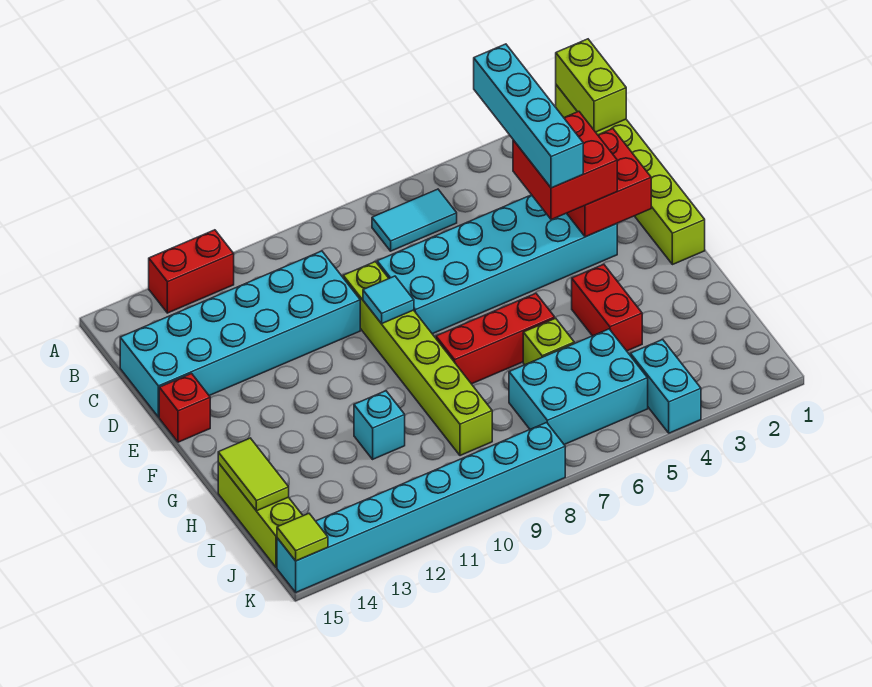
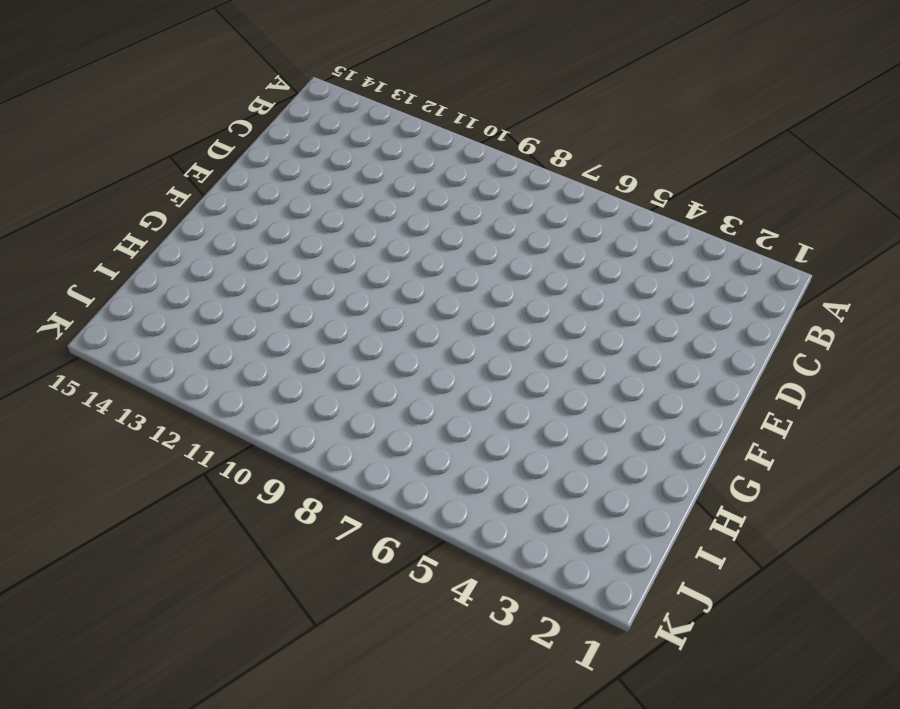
none -> lime brick A1:F1 level 1
none -> red brick A12:A13 level 1
none -> cyan tile B6:B7 level 1

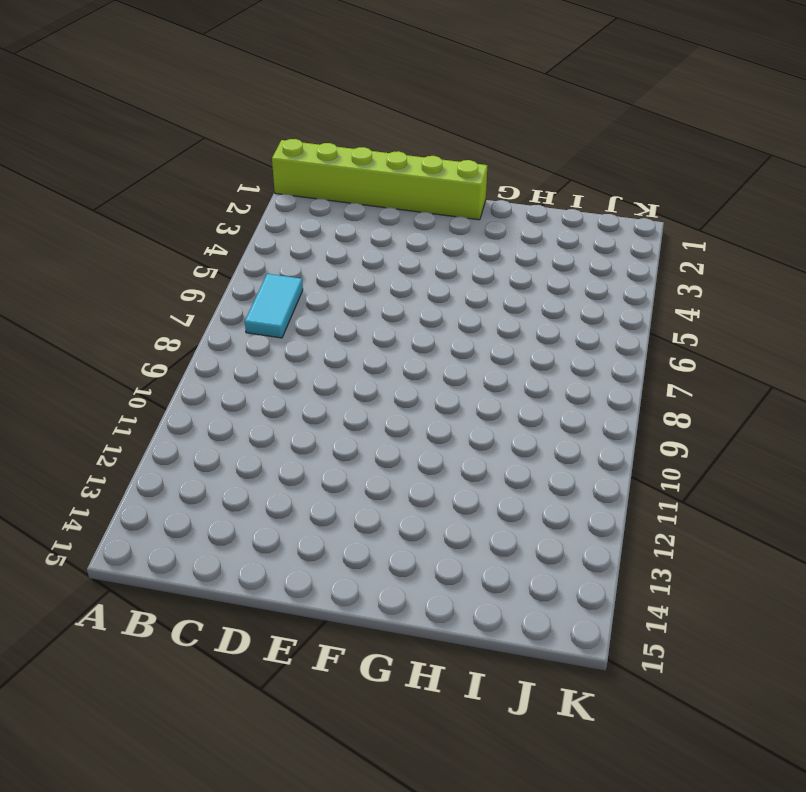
none -> red brick A12:A13 level 1
none -> cyan brick C10:D15 level 1
none -> cyan brick D3:E8 level 1

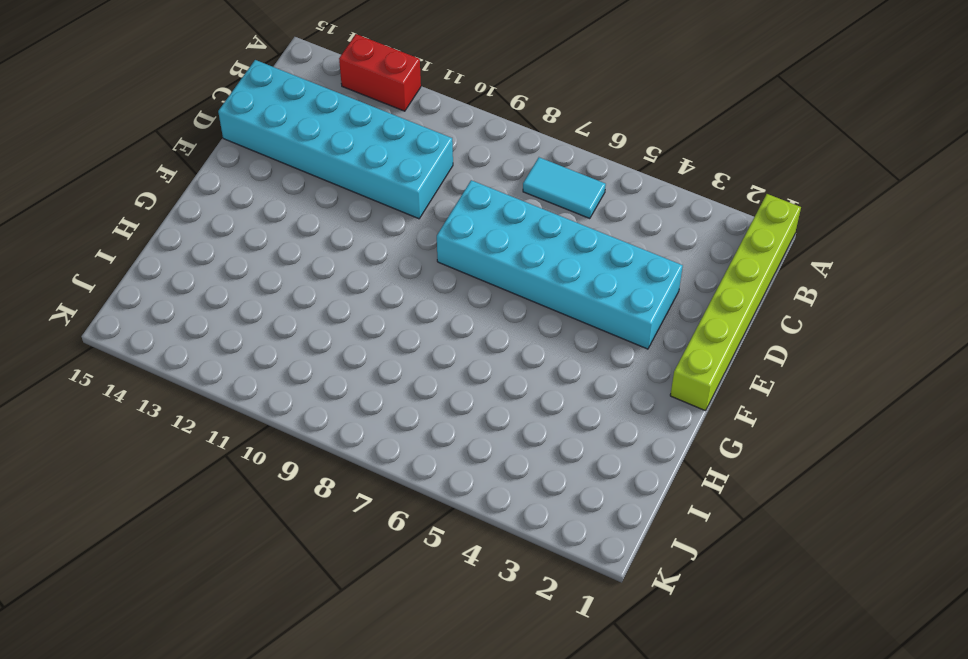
none -> lime brick D9:I9 level 1
none -> red brick E15 level 1
none -> red brick G4:H4 level 1

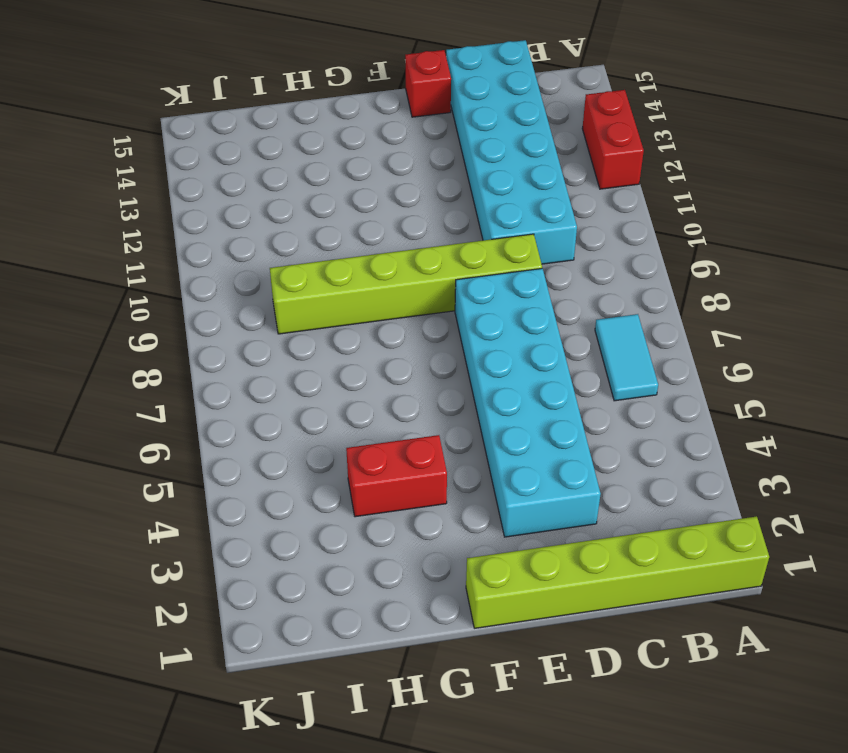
none -> red brick G6:G8 level 1
none -> lime brick H6 level 1
none -> cyan brick H11 level 1

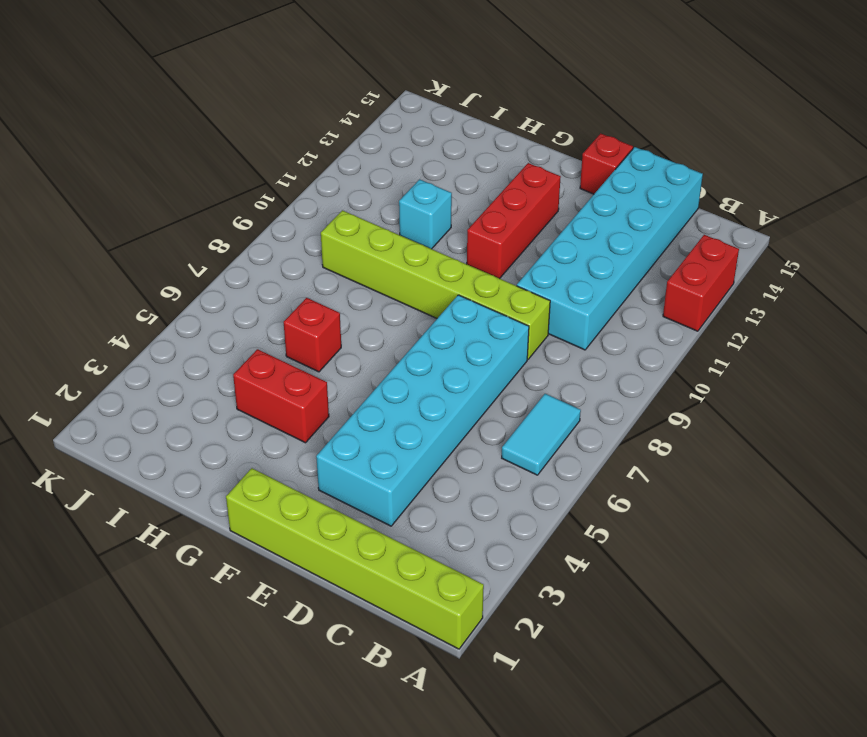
red brick F11:F13 level 1 -> red brick G6:G8 level 1
red brick H6 level 1 -> lime brick H6 level 1
none -> lime brick H15:J15 level 1
none -> cyan brick I5:J7 level 1
none -> cyan brick J4:K4 level 1

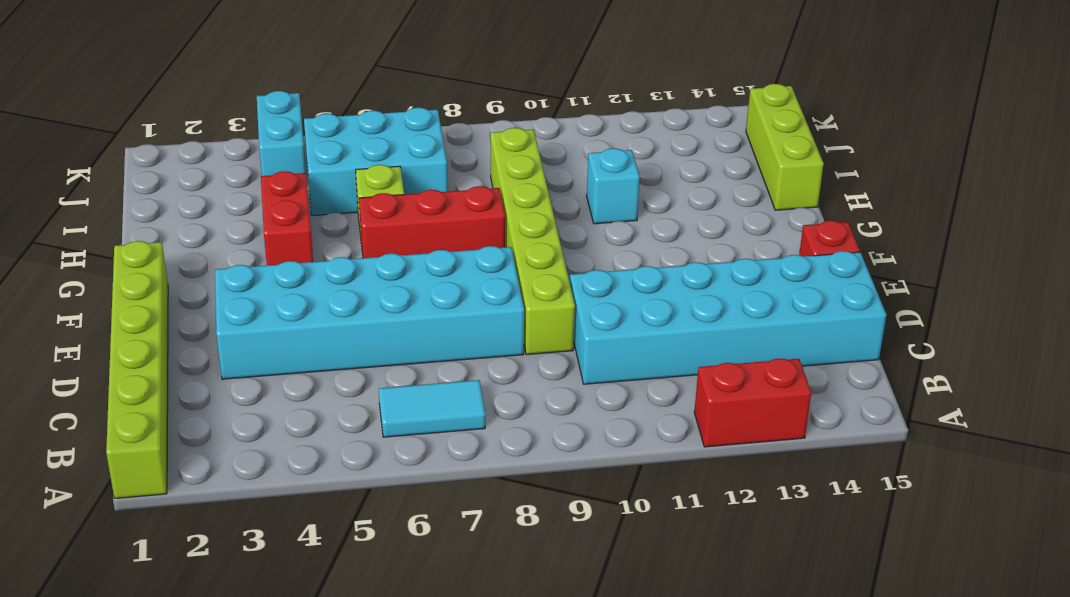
none -> cyan brick K8:K15 level 1
none -> lime brick A1:B1 level 2
none -> red brick D2:E3 level 2

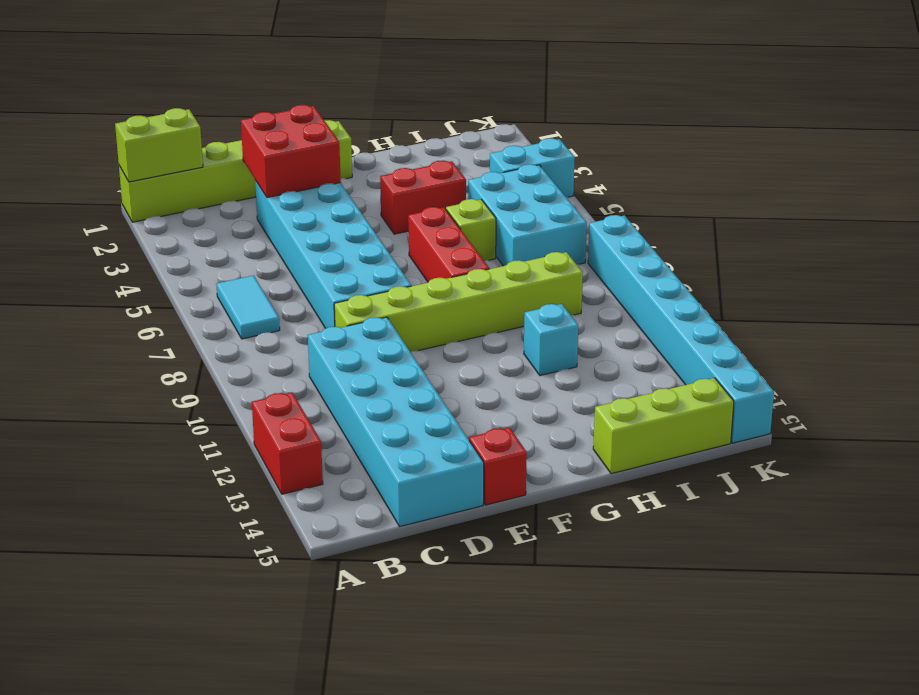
none -> cyan tile E9 level 2
none -> lime tile H15:I15 level 2
none -> lime tile K15 level 2

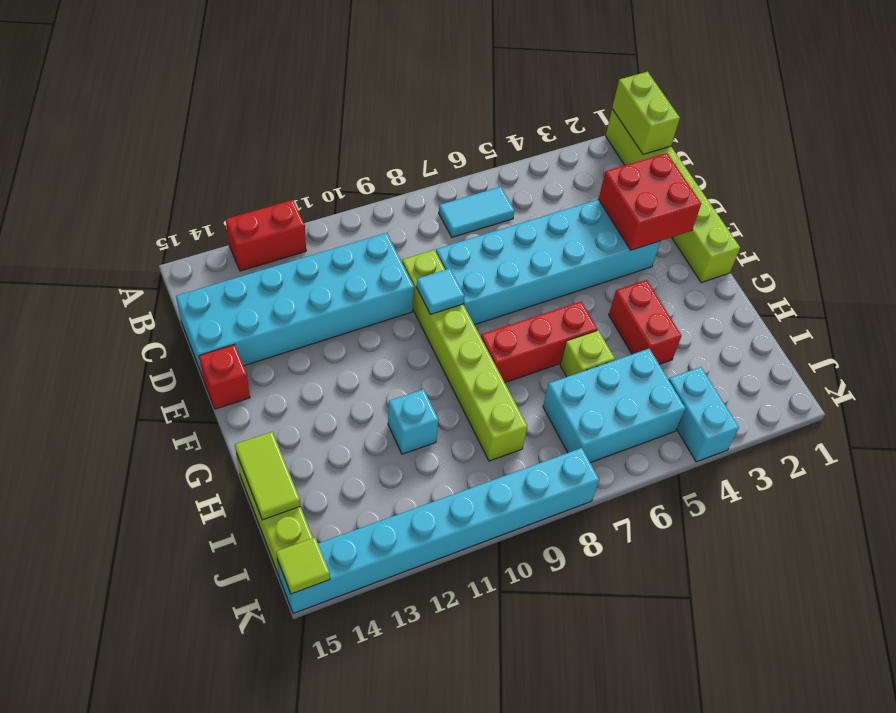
none -> red brick D3:E4 level 3
none -> cyan brick B4:E4 level 4

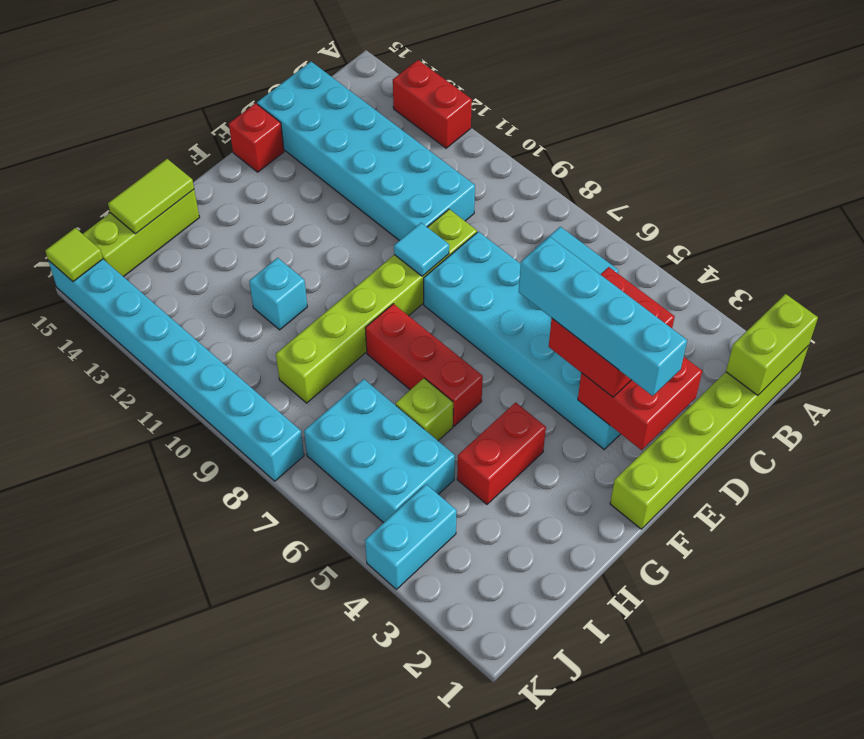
cyan brick E2:E5 level 4 -> cyan brick B4:E4 level 4

